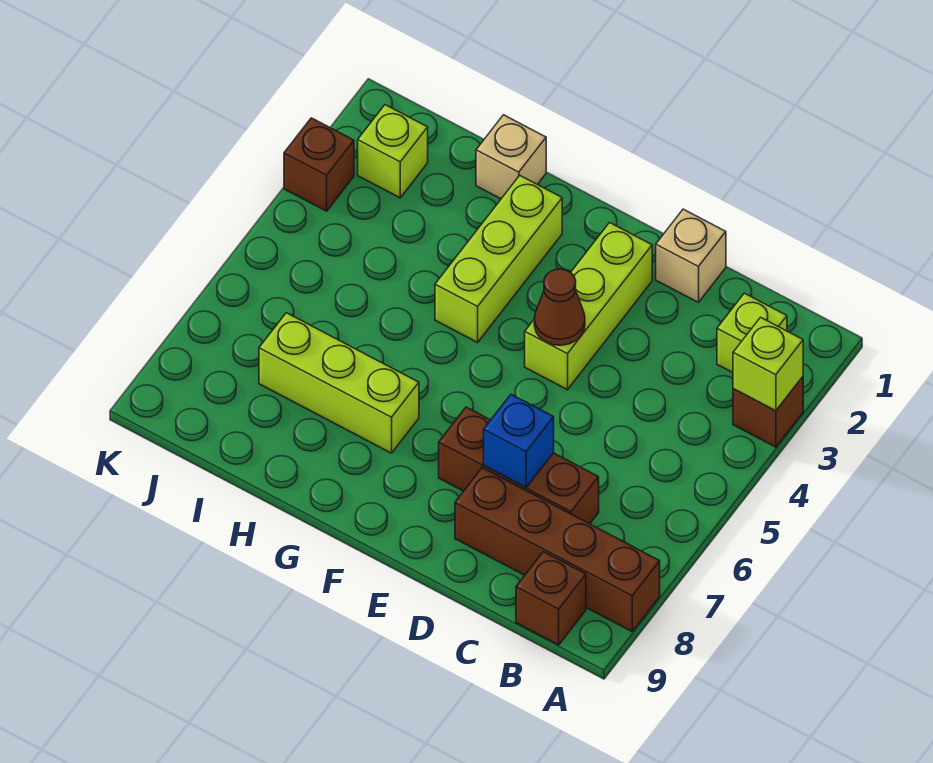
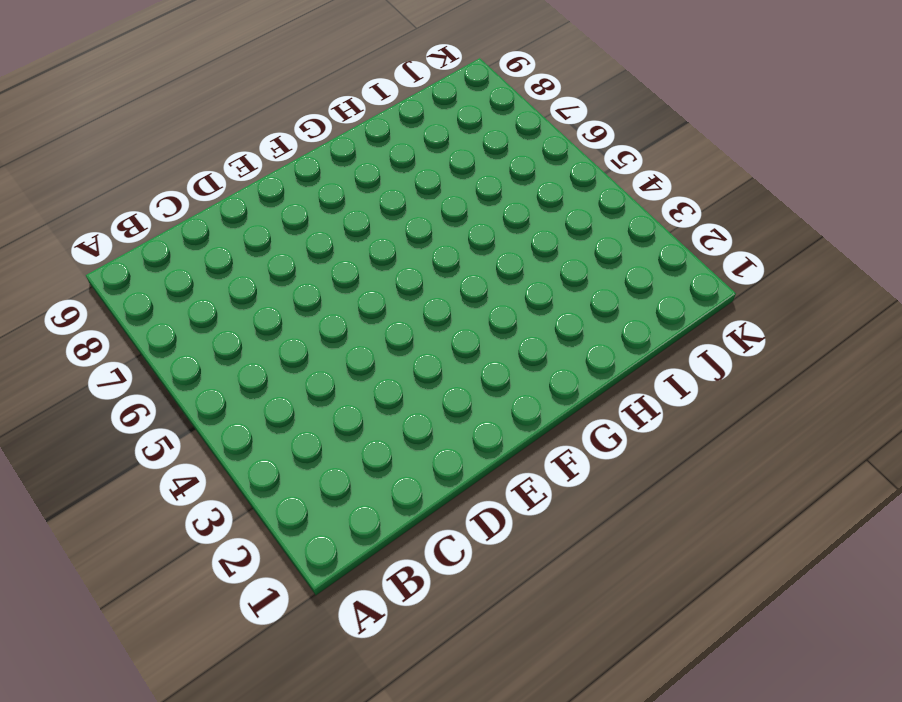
none -> brown brick A3 level 1
none -> brown brick A8:D8 level 1
none -> lime brick B2 level 1

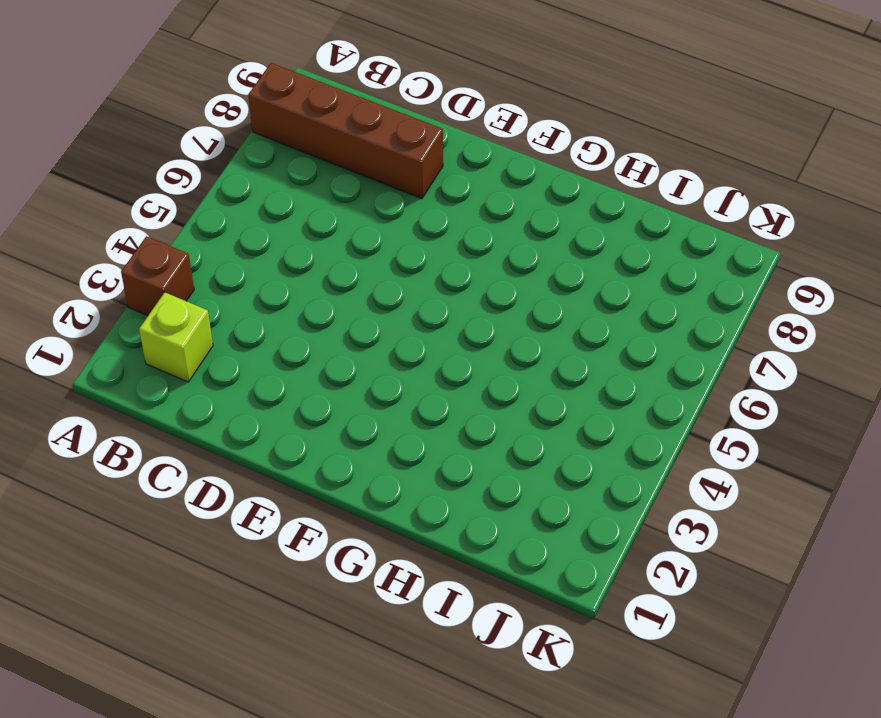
none -> brown brick B9 level 1
none -> brown brick C7:E7 level 1
none -> tan brick D1 level 1

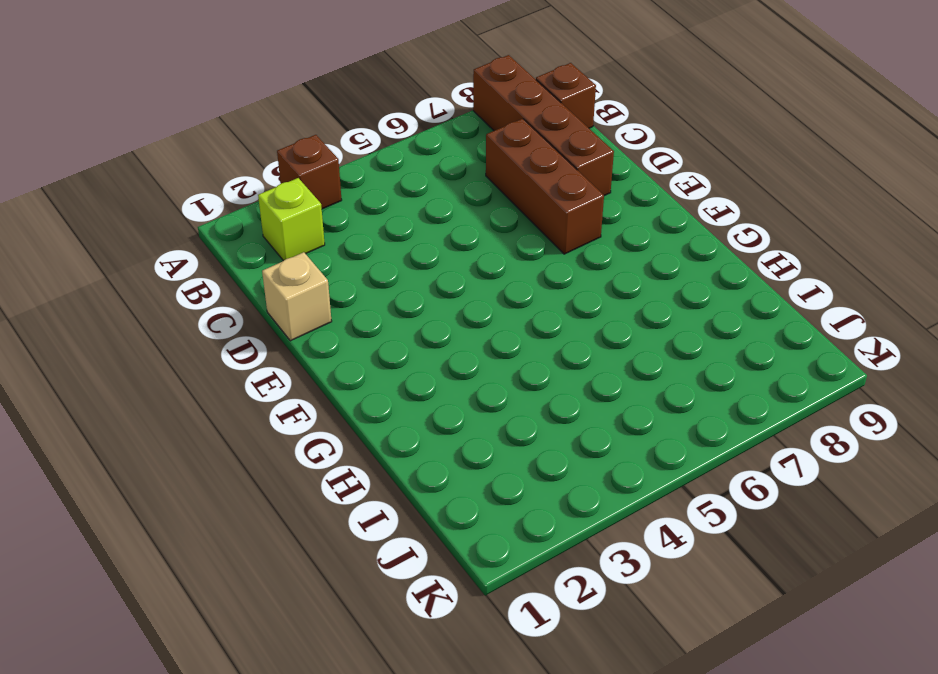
none -> lime brick E2:E4 level 1
none -> lime brick G2:G4 level 1
none -> lime brick G7:I7 level 1

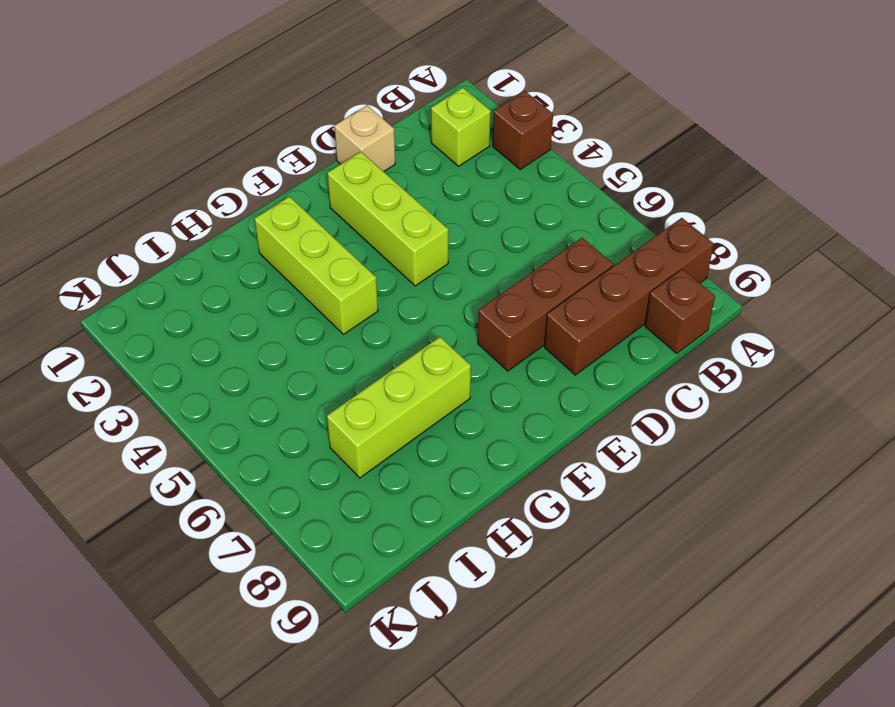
none -> tan brick H1 level 1
none -> lime brick J2 level 1
none -> brown brick K3 level 1

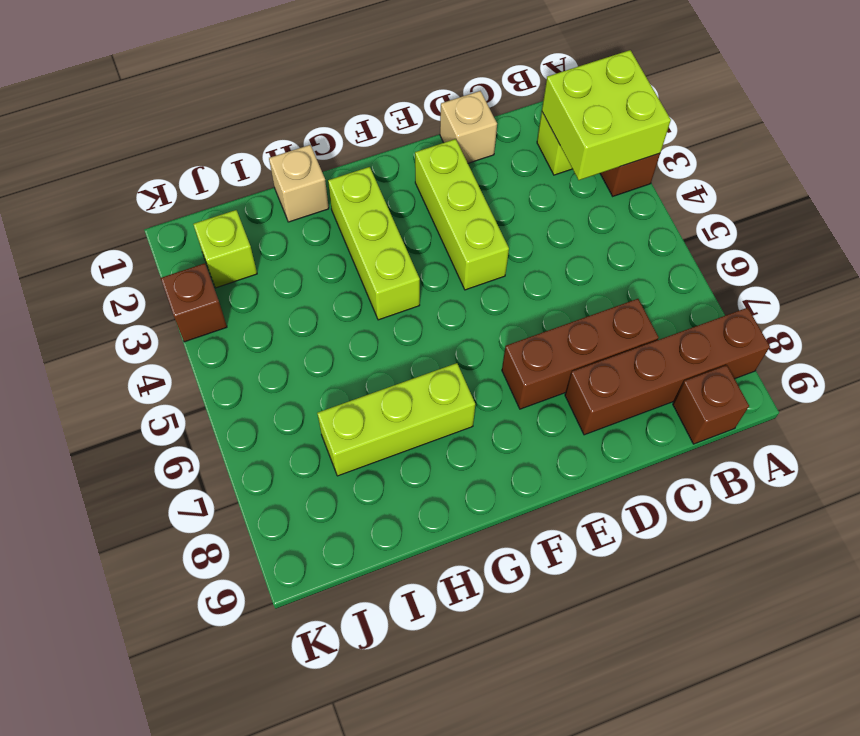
lime brick A2:B3 level 2 -> lime brick A3 level 2
none -> blue brick D7 level 2
none -> brown cone E4 level 2

